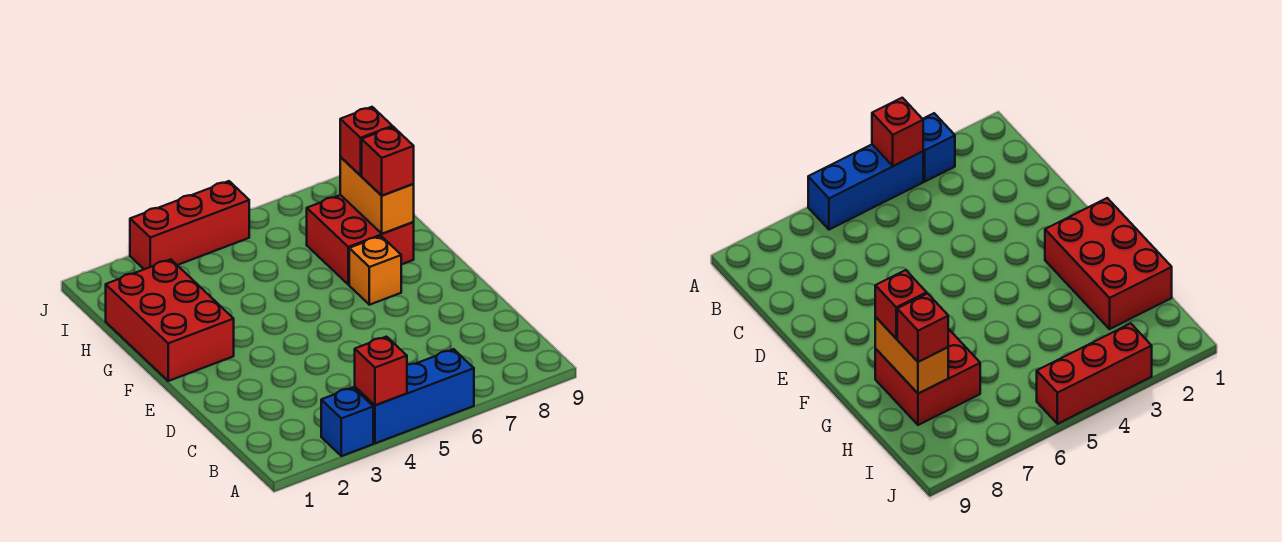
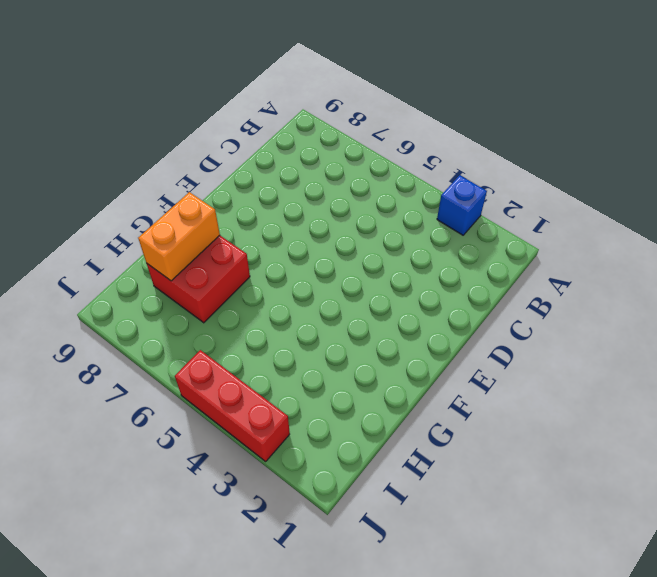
none -> blue brick A4:A6 level 1
none -> red brick F1:H2 level 1

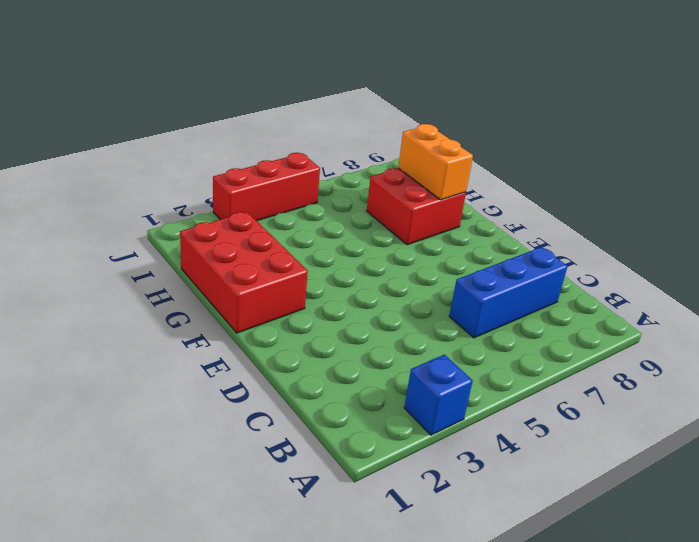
blue brick C6:C8 level 1 -> blue brick A4:A6 level 1
none -> orange brick F7 level 1
none -> red brick A4 level 2

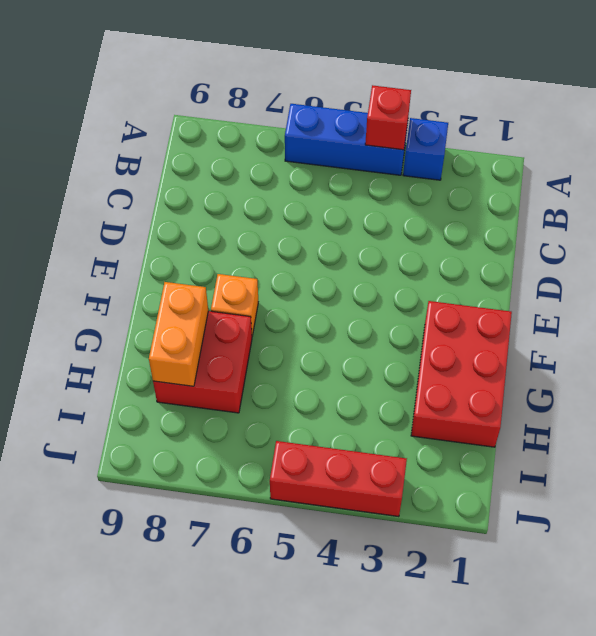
none -> red brick G8 level 3
none -> red brick H8 level 3

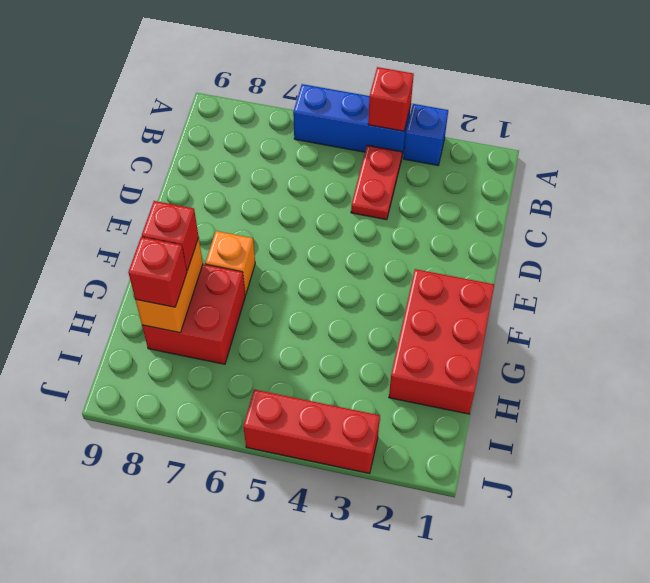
red plate B4:C4 level 1 -> none

